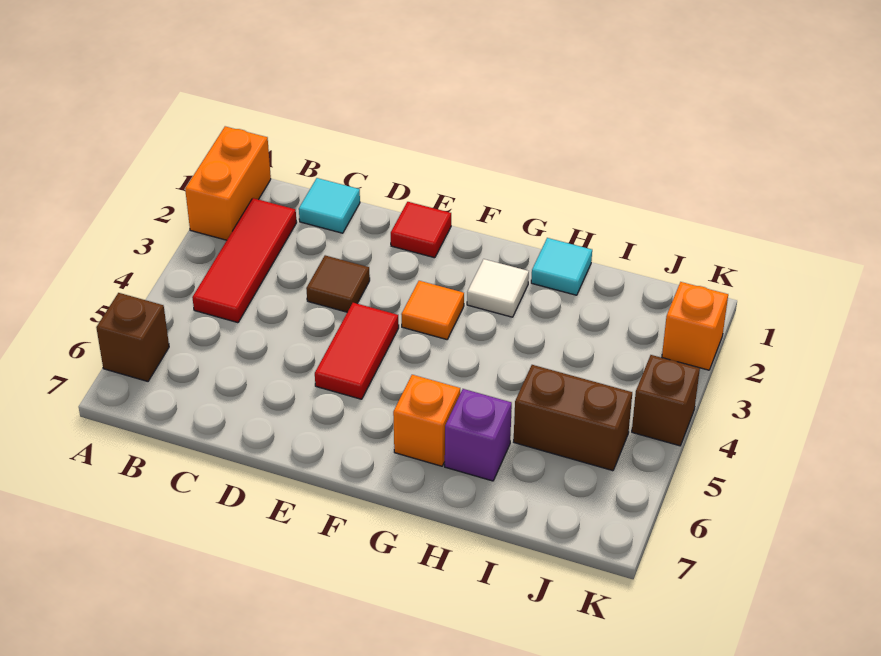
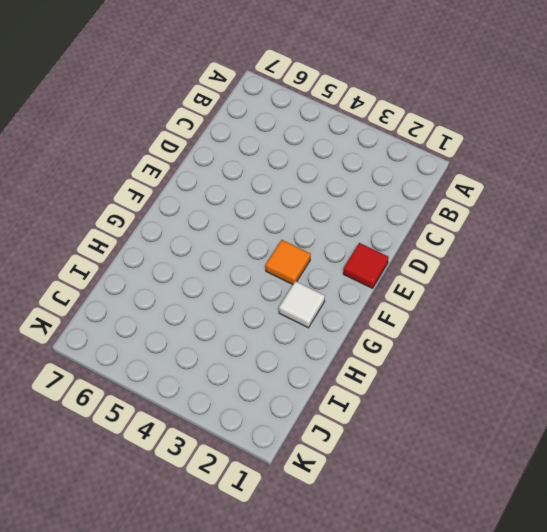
none -> orange brick A1:A2 level 1
none -> brown brick A6 level 1
none -> red tile B2:B4 level 1

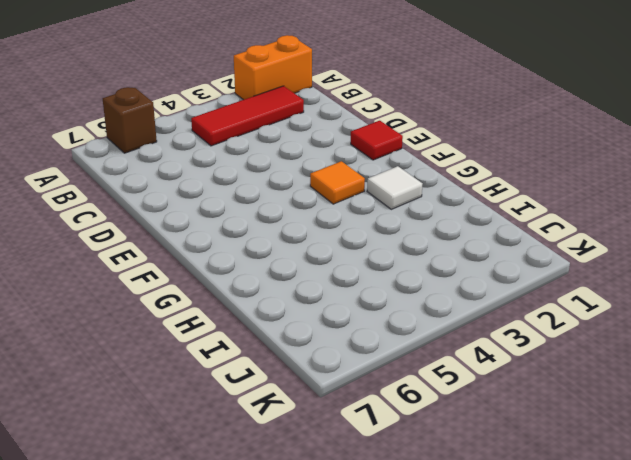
none -> cyan tile C1 level 1
none -> brown tile D3 level 1
none -> red tile E4:E5 level 1

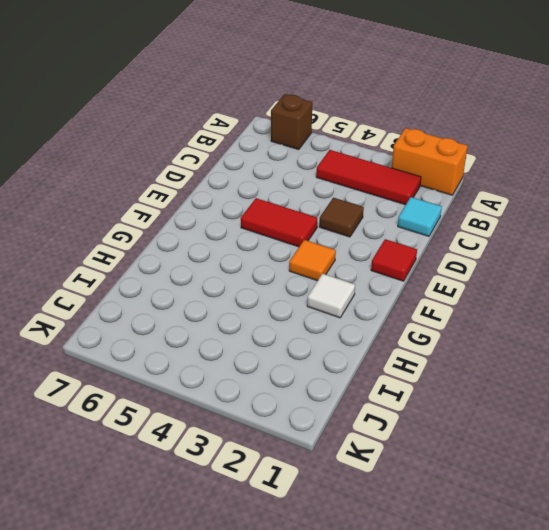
none -> orange brick G6 level 1
none -> cyan tile H1 level 1
none -> purple brick H6 level 1

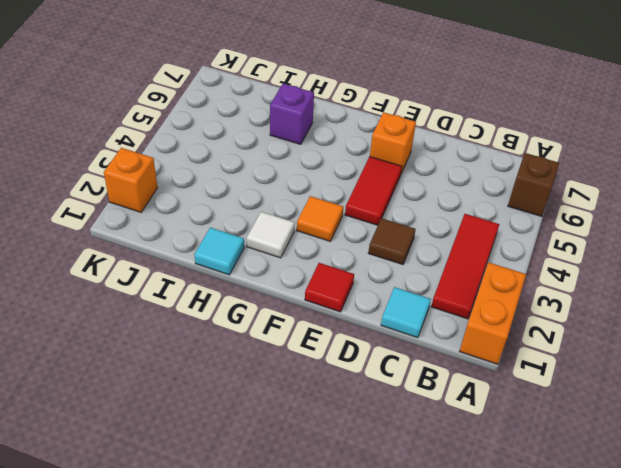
orange brick E6 level 1 -> orange brick G6 level 1
none -> brown brick I5:J5 level 1
none -> brown brick K4 level 1

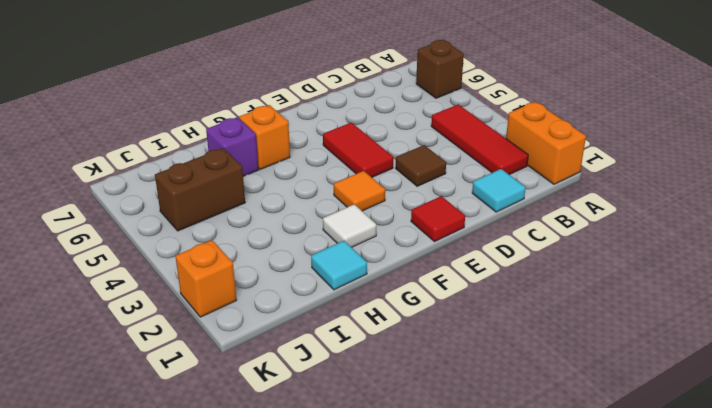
none -> brown brick K4 level 1

